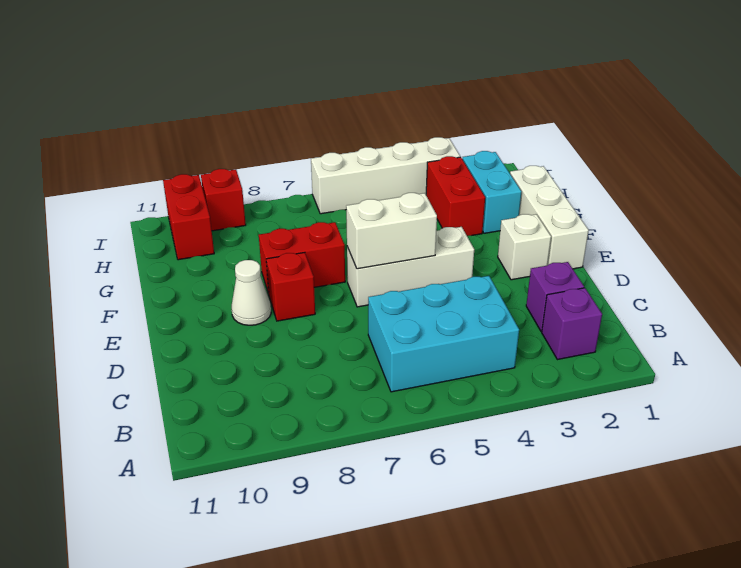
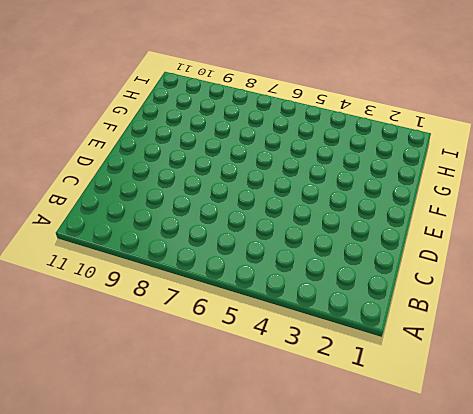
none -> purple brick B2 level 1
none -> cyan brick B4:C6 level 1
none -> purple brick C2 level 1

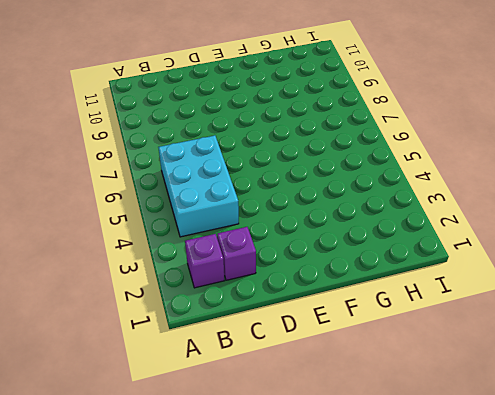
none -> white brick E1:G1 level 1
none -> white brick E2 level 1
none -> white brick E4:E6 level 1

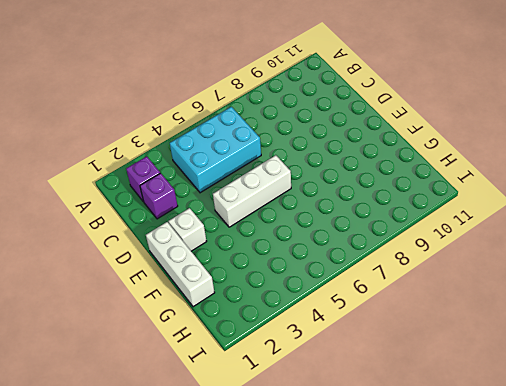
none -> red brick E8 level 1
none -> white cone E9 level 1
none -> red brick F7:F8 level 1

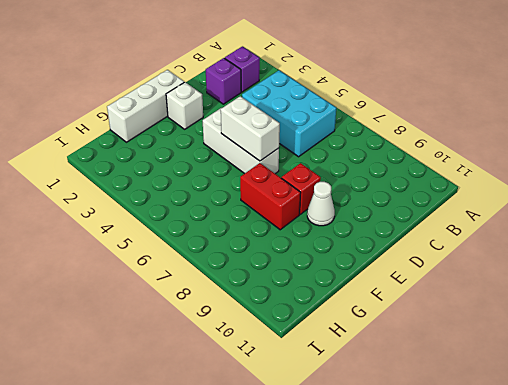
none -> cyan brick G2:H2 level 1
none -> red brick G3:H3 level 1
none -> red brick H10:I10 level 1

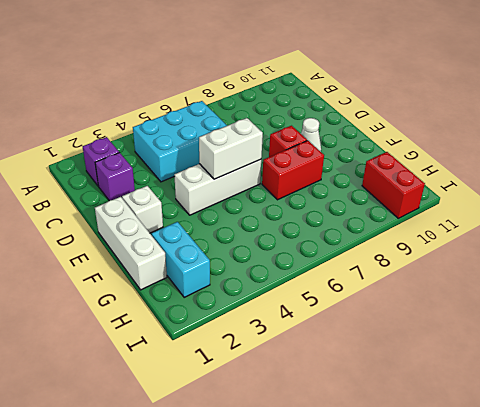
none -> red brick G3:H3 level 1
none -> white brick I3:I6 level 1
none -> red brick I9 level 1

